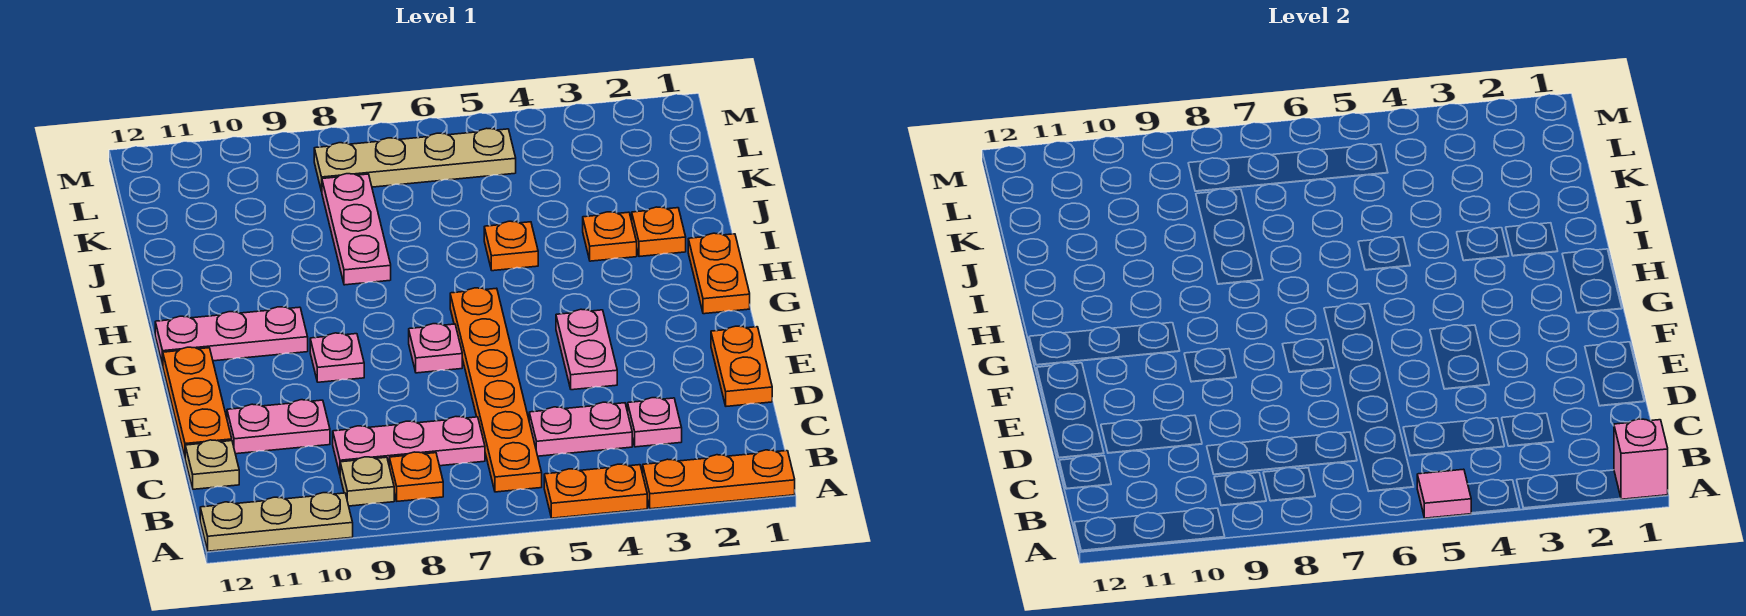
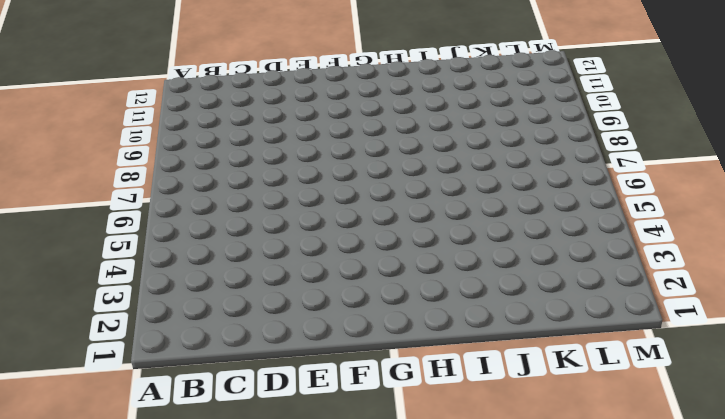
none -> orange plate A1:A3 level 1
none -> orange plate A4:A5 level 1
none -> tan plate A10:A12 level 1

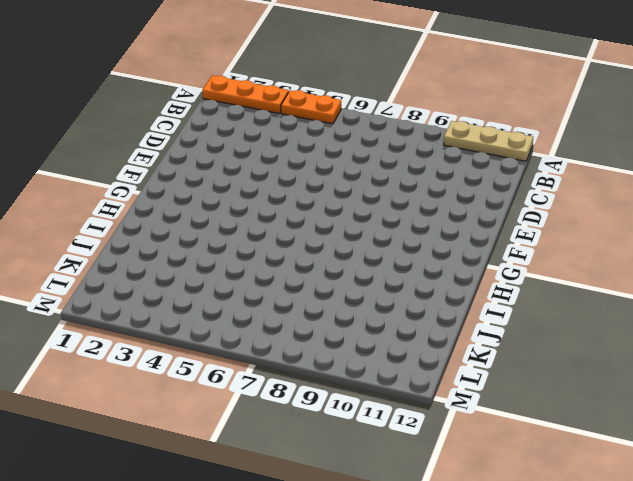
none -> orange plate B6:G6 level 1
none -> orange plate B8 level 1
none -> tan plate B9 level 1

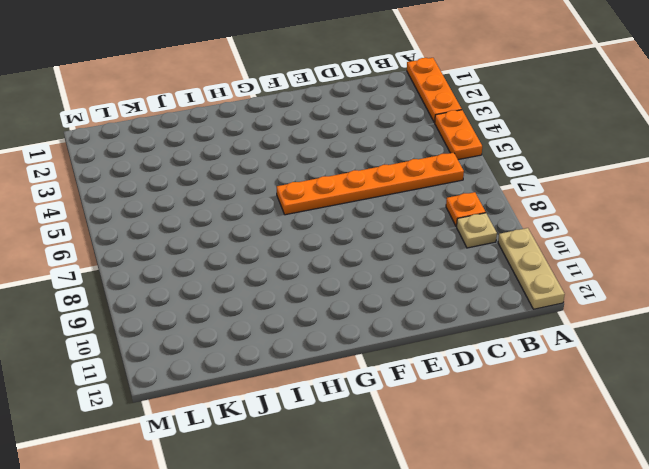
none -> pink plate C3 level 1
none -> pink plate C4:C5 level 1
none -> pink plate C7:C9 level 1

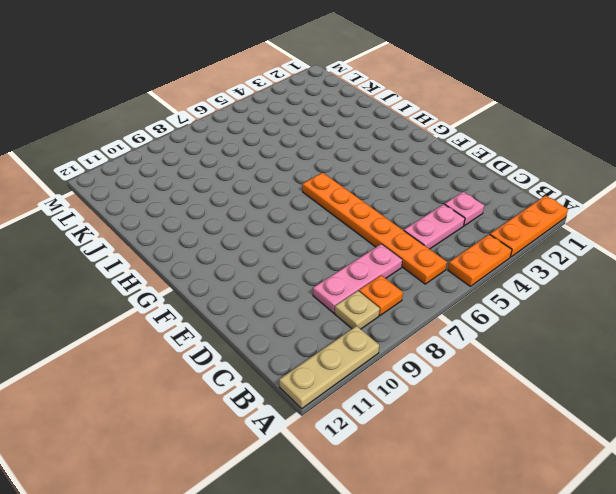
none -> tan plate C12 level 1
none -> orange plate D1:E1 level 1
none -> pink plate D10:D11 level 1

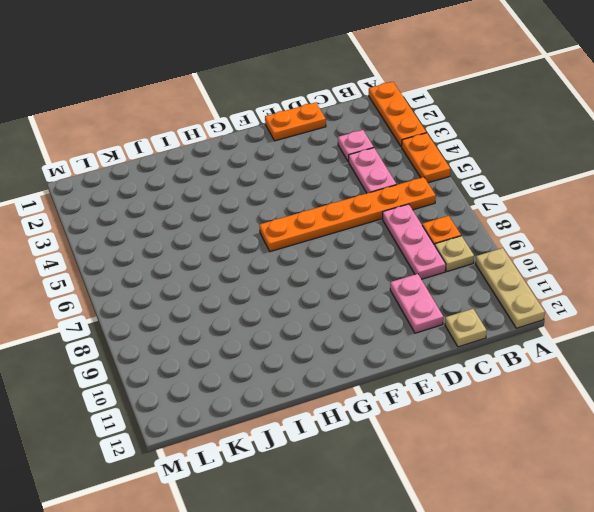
none -> orange plate D12:F12 level 1
none -> pink plate E4:F4 level 1
none -> pink plate F7 level 1

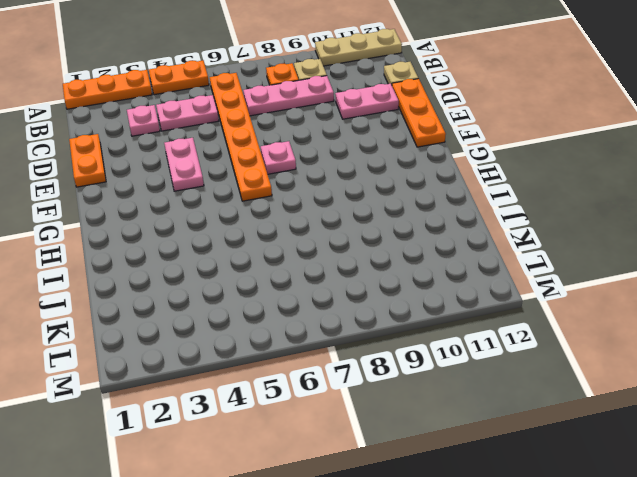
none -> pink plate F9 level 1
none -> orange plate G1:H1 level 1
none -> pink plate G10:G12 level 1

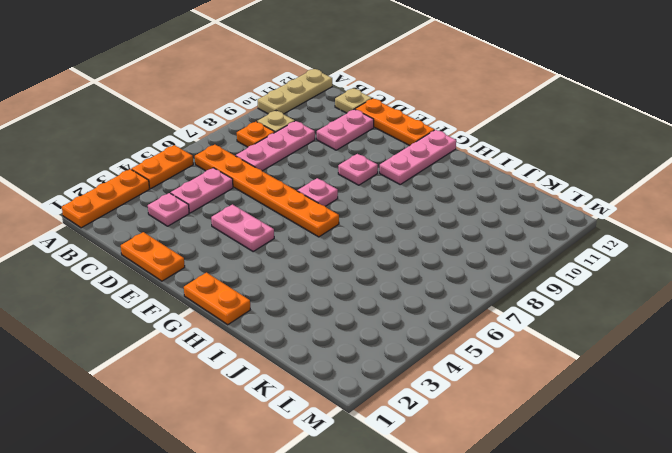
none -> orange plate I2 level 1
none -> orange plate I3 level 1
none -> orange plate I5 level 1

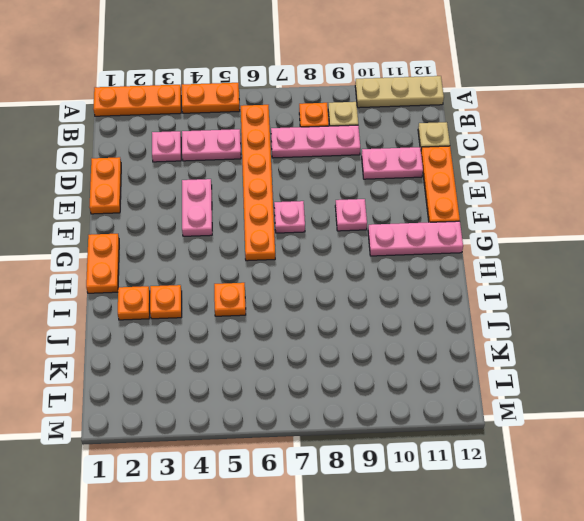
none -> pink plate I8:K8 level 1
none -> tan plate L5:L8 level 1
none -> pink brick A1 level 2

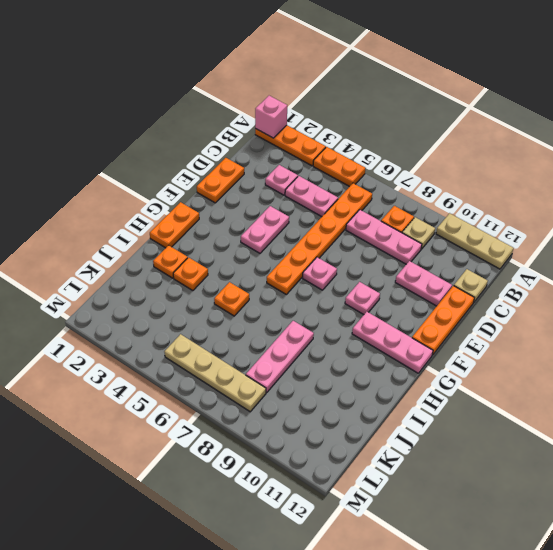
none -> pink tile A5 level 2

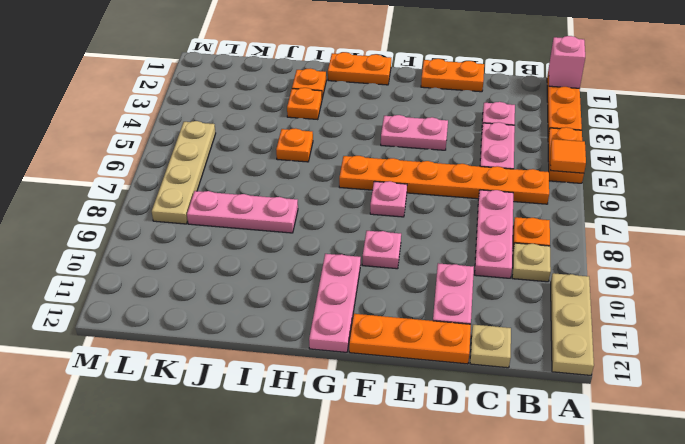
orange tile A5 level 2 -> pink tile A5 level 2

